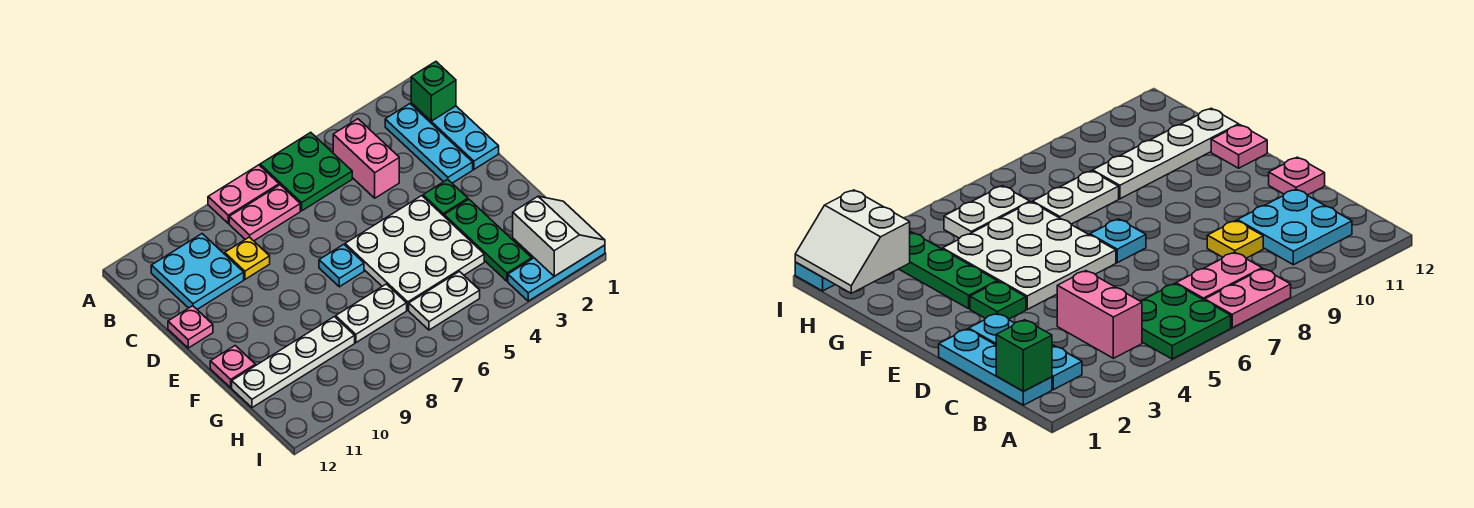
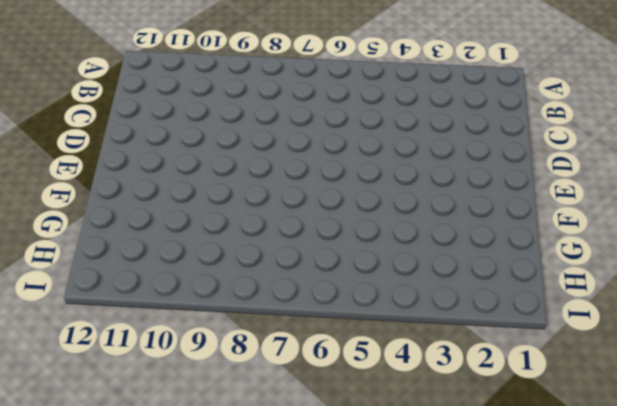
none -> green plate A5:B6 level 1
none -> pink plate A7:A8 level 1
none -> cyan plate B1:D1 level 1

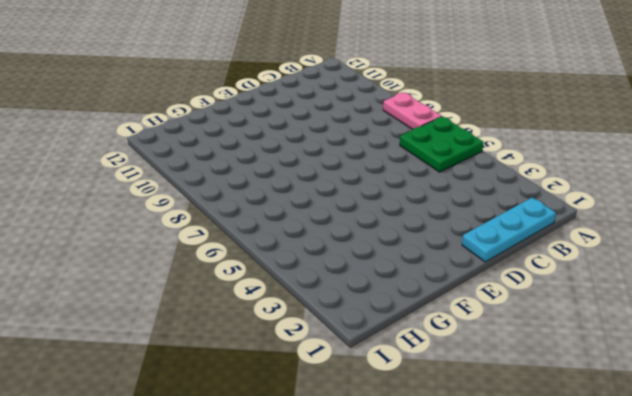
none -> cyan plate B2:D2 level 1
none -> pink brick B4:C4 level 1
none -> pink plate B7:B8 level 1

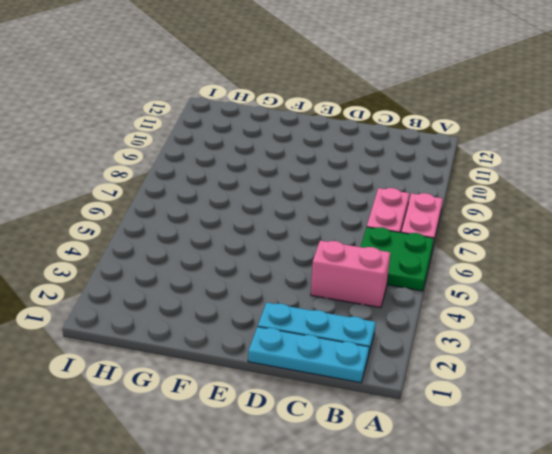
none -> cyan plate B10:C11 level 1
none -> yellow plate C9 level 1
none -> pink plate D12 level 1

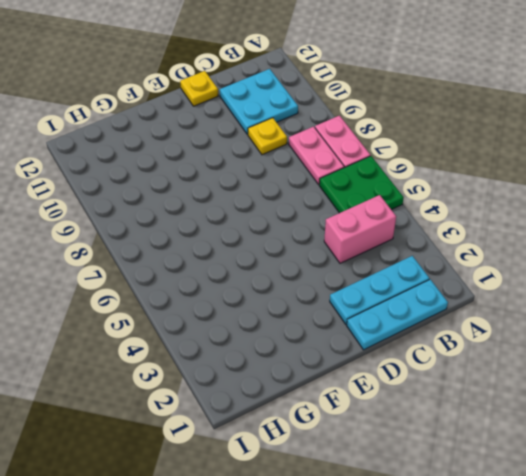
yellow plate D12 level 1 -> pink plate D12 level 1
none -> green plate E3 level 1
none -> white plate E4:G6 level 1
none -> cyan plate E7 level 1

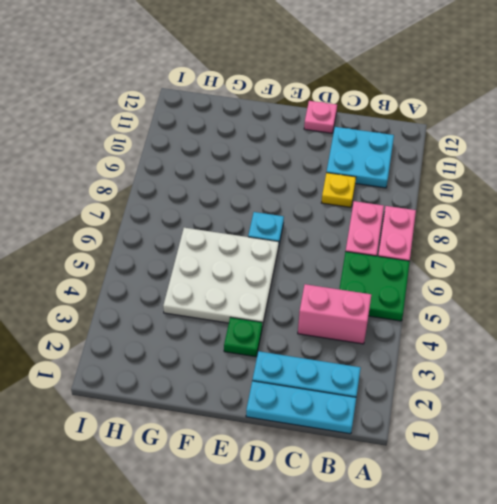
none -> green plate F3:H3 level 1
none -> pink plate F12 level 1
none -> white plate G7:G8 level 1

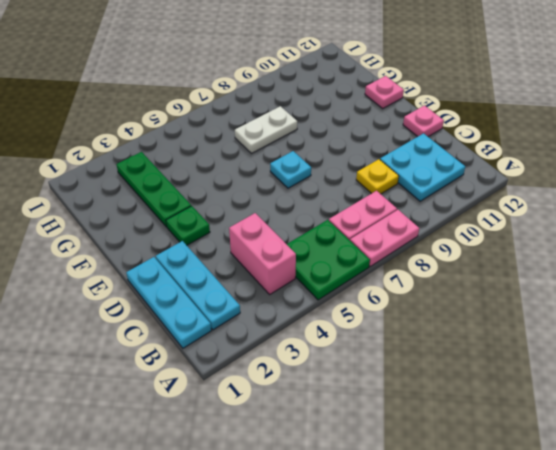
none -> white plate E4:G6 level 1
none -> white plate G9:G12 level 1
none -> white plate H5:H6 level 1

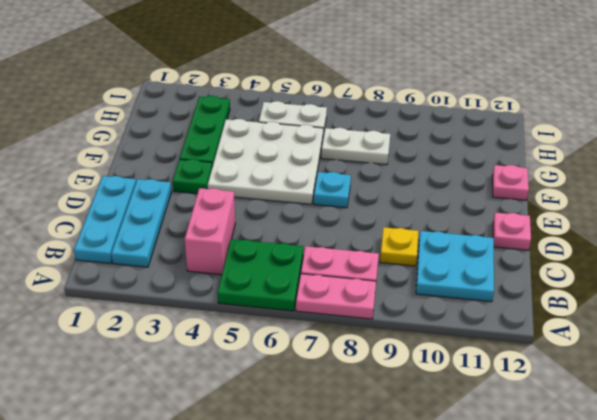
none -> white plate G9:G12 level 1
none -> cyan plate I1:I3 level 1
none -> green brick B1 level 2

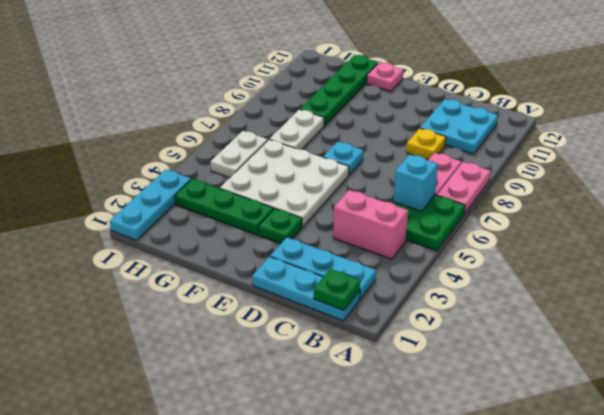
green plate B1 level 2 -> green brick B1 level 2
cyan brick B6 level 2 -> none
green plate G9:G12 level 1 -> white plate G9:G12 level 1
none -> pink plate D12 level 1
none -> white slope H1:I2 level 2 top 2

